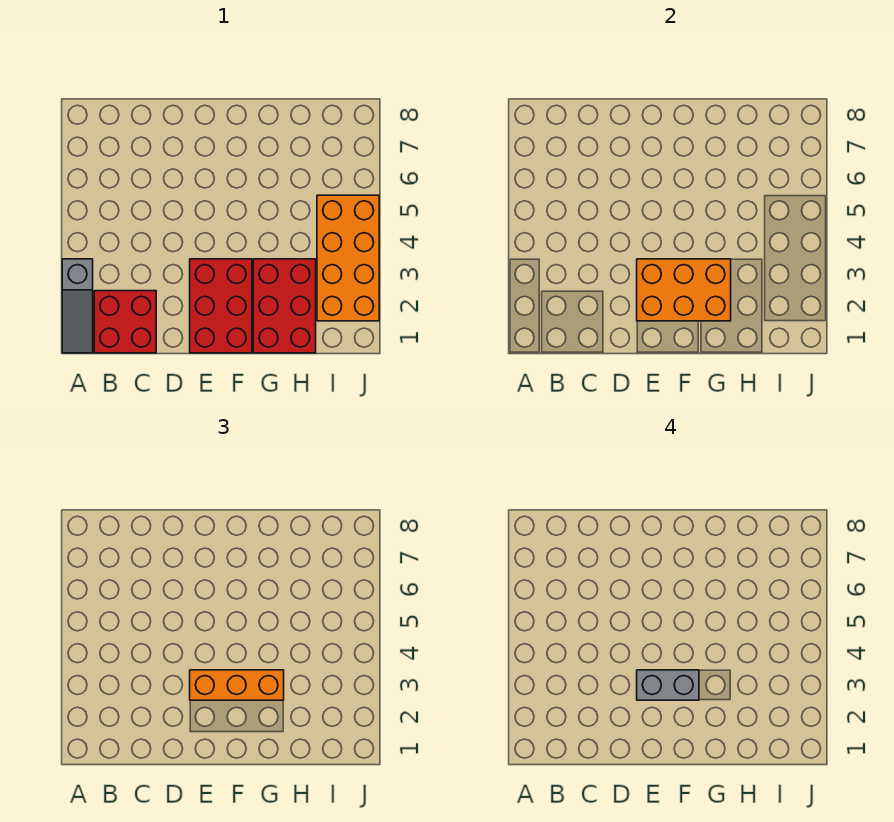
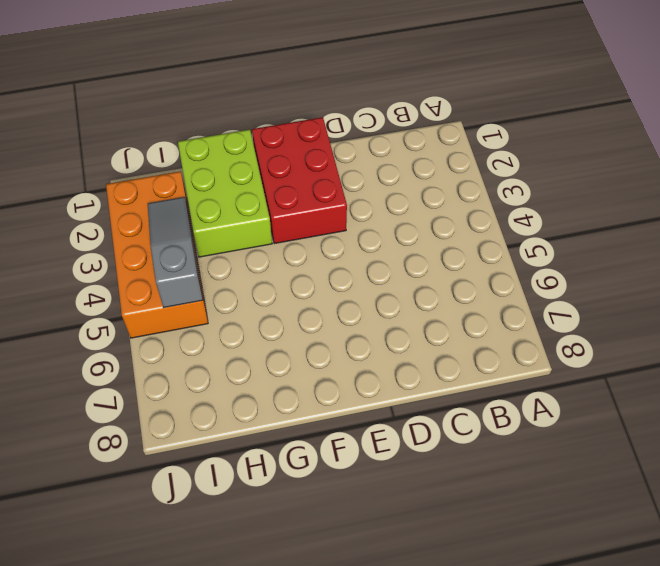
lime brick G1:H3 level 1 -> red brick G1:H3 level 1
grey slope I3:I5 level 2 top 5 -> grey slope A1:A3 level 1 top 3
none -> red brick B1:C2 level 1
none -> orange brick E2:G3 level 2

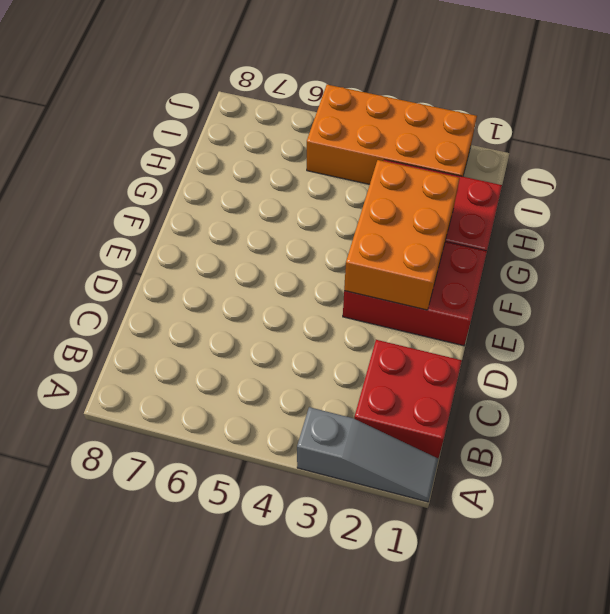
none -> orange brick E3:G3 level 3
none -> grey brick E3:F3 level 4

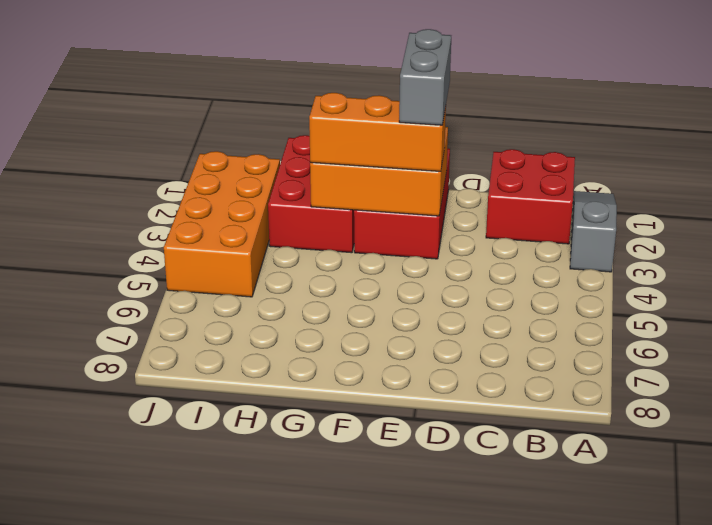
grey brick E2:E3 level 4 -> grey brick E3:F3 level 4

